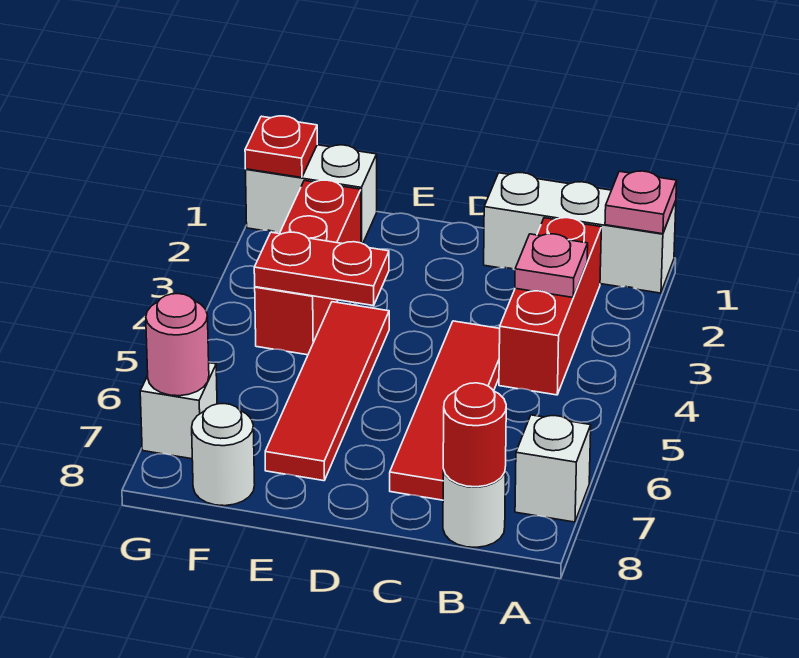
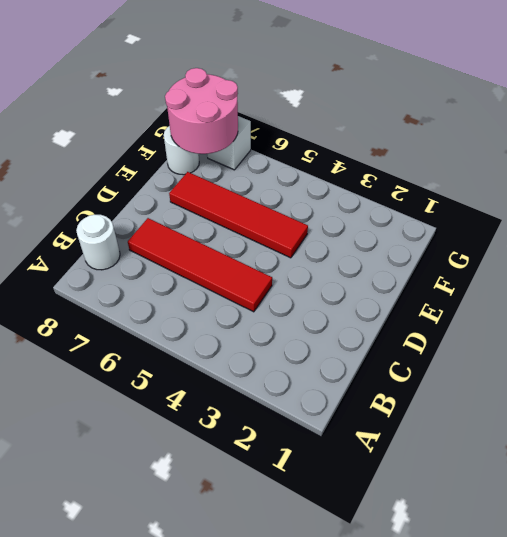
pink round brick F7:G8 level 2 -> pink round brick G7 level 2
none -> white brick A1:C1 level 1
none -> white brick A7 level 1
none -> red brick B2:B4 level 1

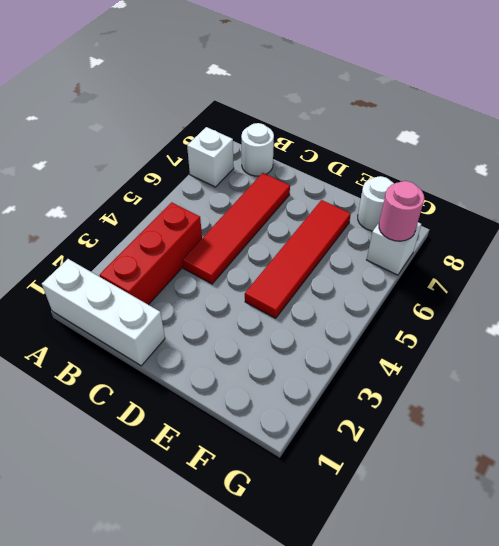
none -> white brick F1:G1 level 1
none -> red brick F2:F4 level 1
none -> pink plate A1 level 2

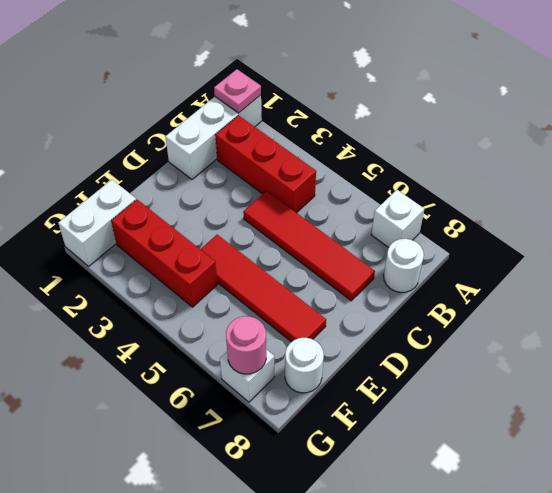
none -> pink plate B3 level 2
none -> red round brick B8 level 2
none -> red plate E4:F4 level 2

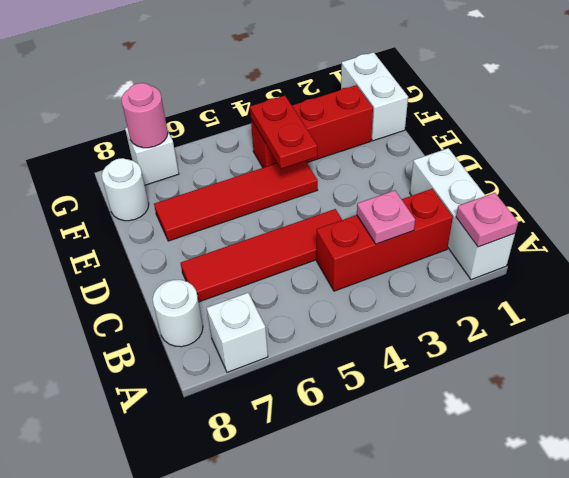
none -> red round brick B8 level 2
none -> red plate G1 level 2

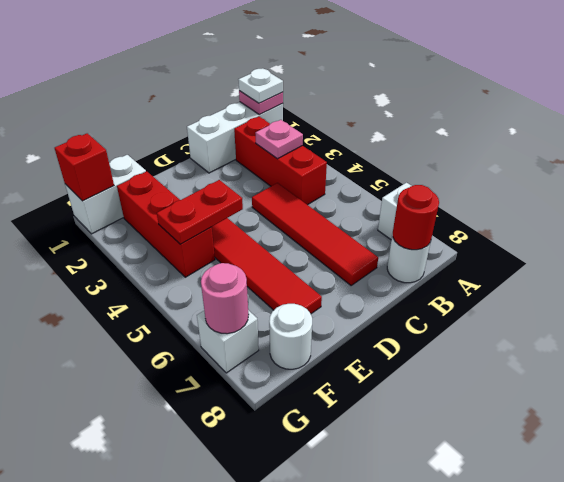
white plate A1 level 3 -> none
red brick G1 level 2 -> red plate G1 level 2

